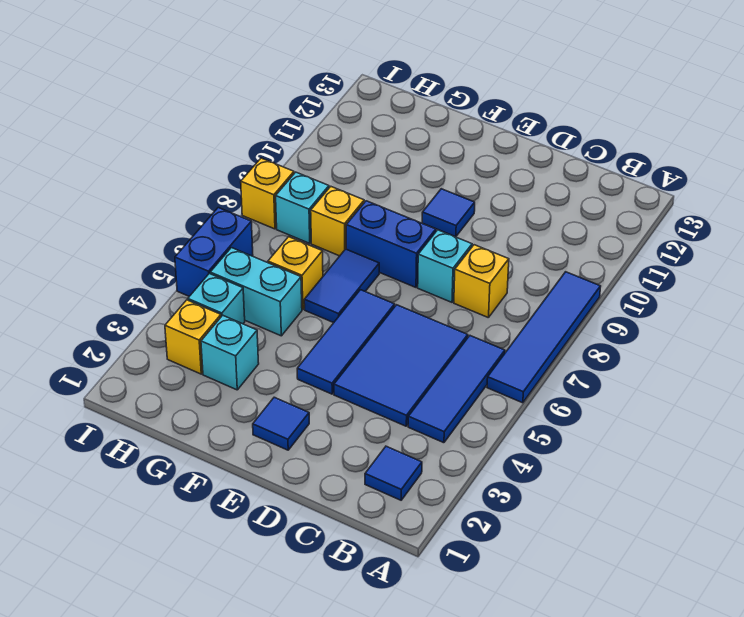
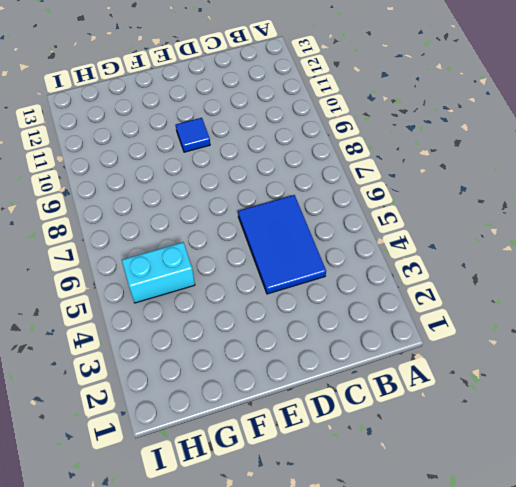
none -> blue tile A6:A9 level 1
none -> blue tile B2 level 1
none -> blue tile B4:B6 level 1

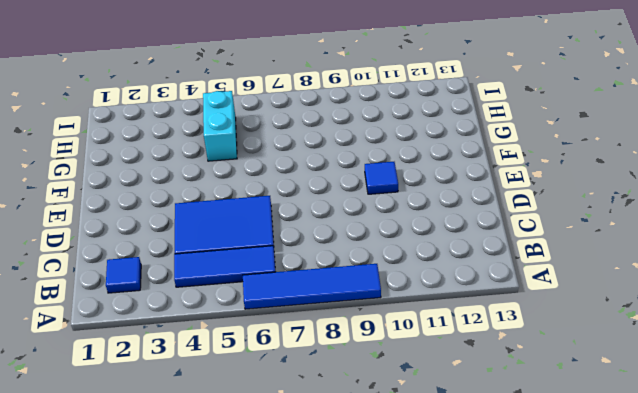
none -> yellow brick C8 level 1
none -> cyan brick D8 level 1
none -> blue tile E2 level 1

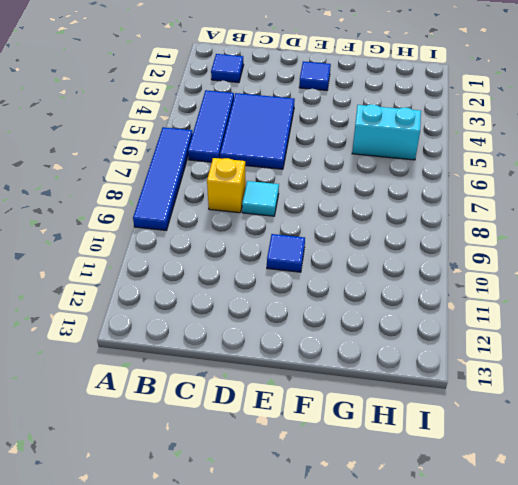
cyan tile D8 level 1 -> cyan brick D8 level 1
none -> blue tile E4:E6 level 1
none -> blue brick E8:F8 level 1
none -> blue tile F6:F7 level 1

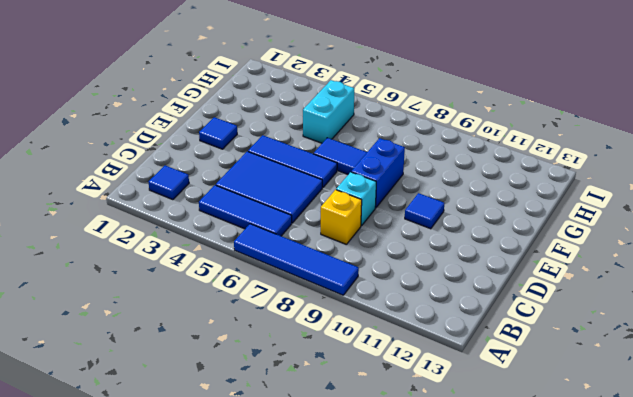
none -> cyan brick G3 level 1
none -> yellow brick G6 level 1
none -> yellow brick G8 level 1

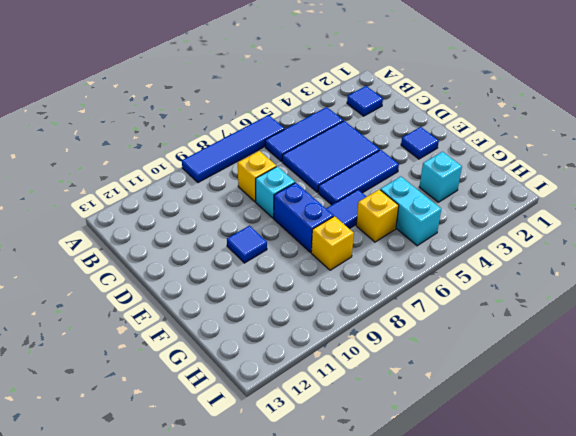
none -> yellow brick H3 level 1
none -> cyan brick H4 level 1
none -> cyan brick H8 level 1

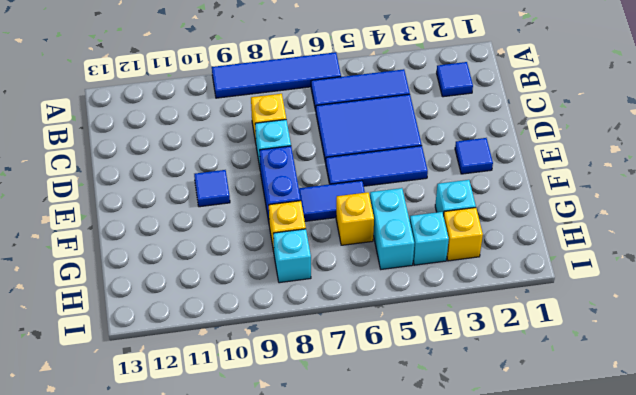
none -> blue brick I5:I6 level 1
none -> yellow brick I8 level 1

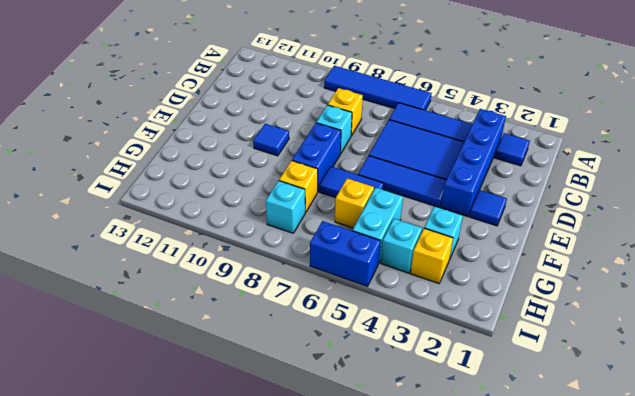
blue brick B3:E3 level 1 -> none
none -> yellow brick I8 level 1

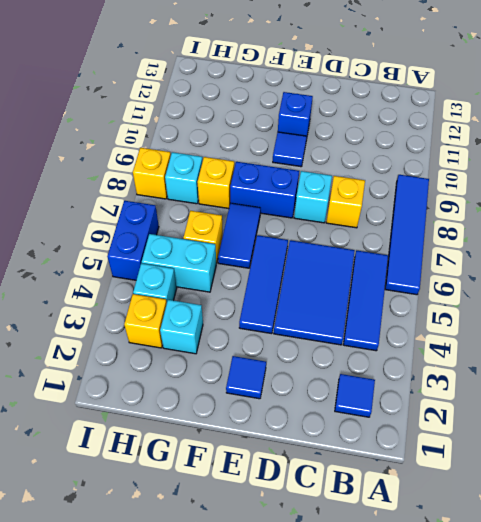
blue brick E11 level 1 -> none

